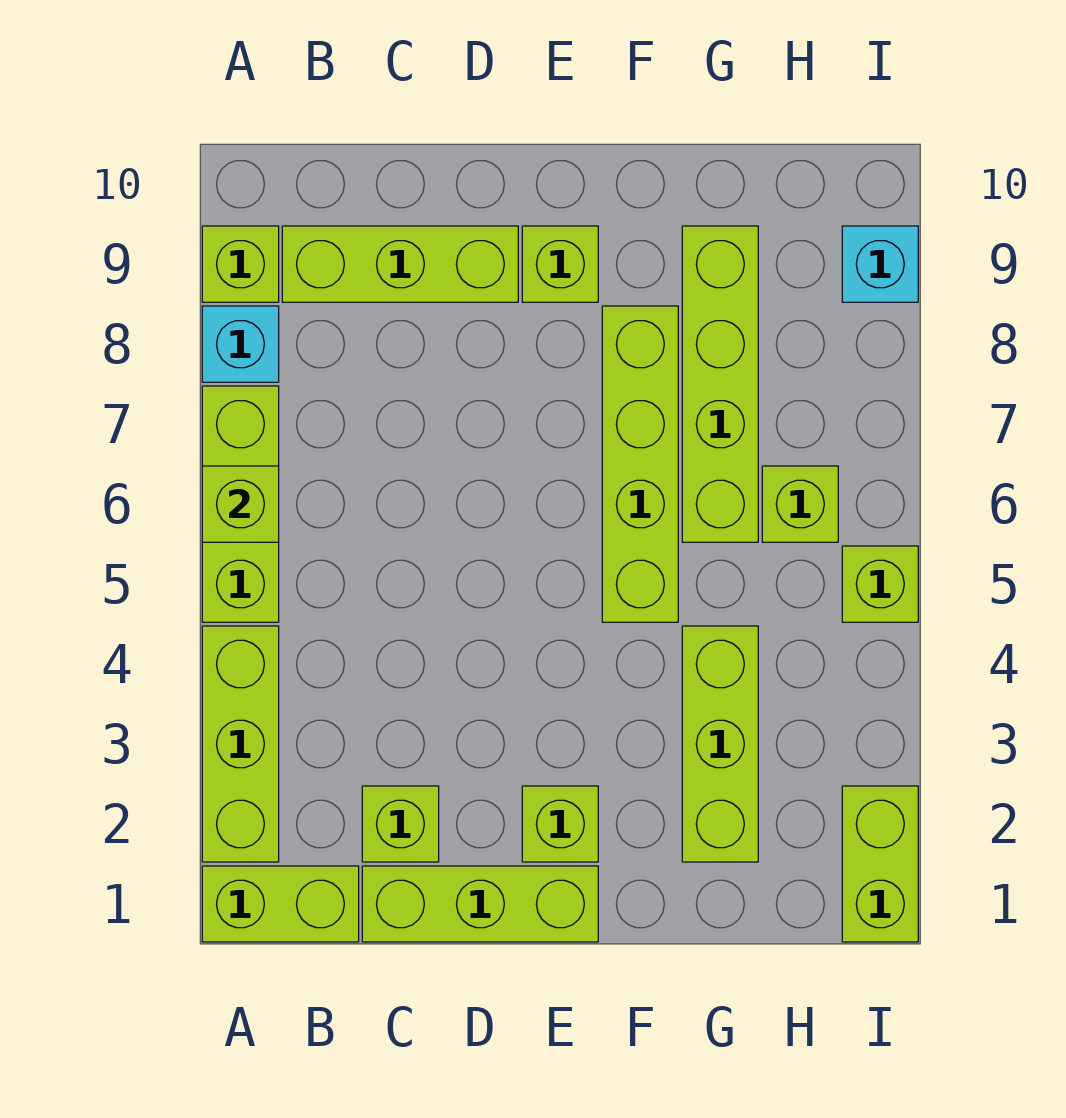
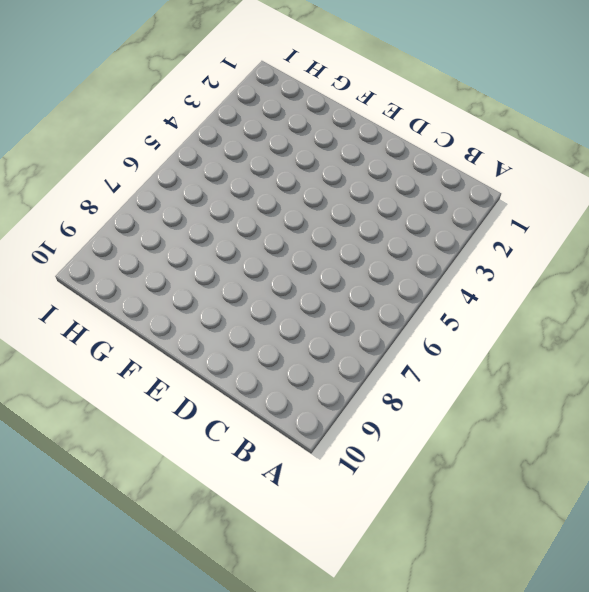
none -> lime brick A1:B1 level 1
none -> lime brick A2:A4 level 1
none -> lime brick A5:A7 level 1

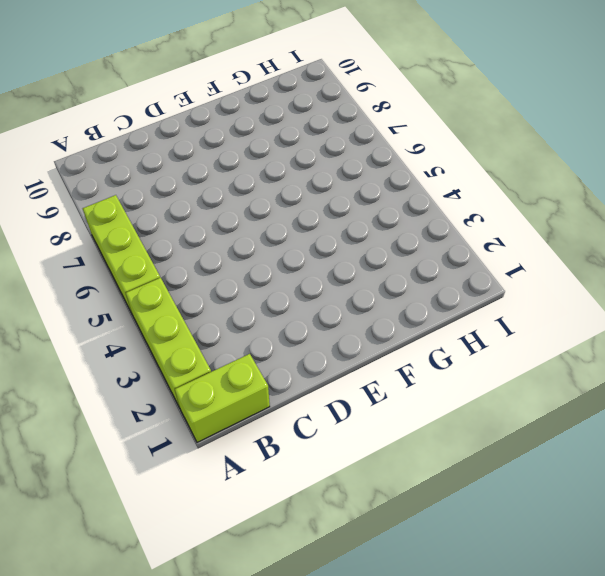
none -> cyan brick A8 level 1
none -> lime brick A9 level 1
none -> lime brick B9:D9 level 1

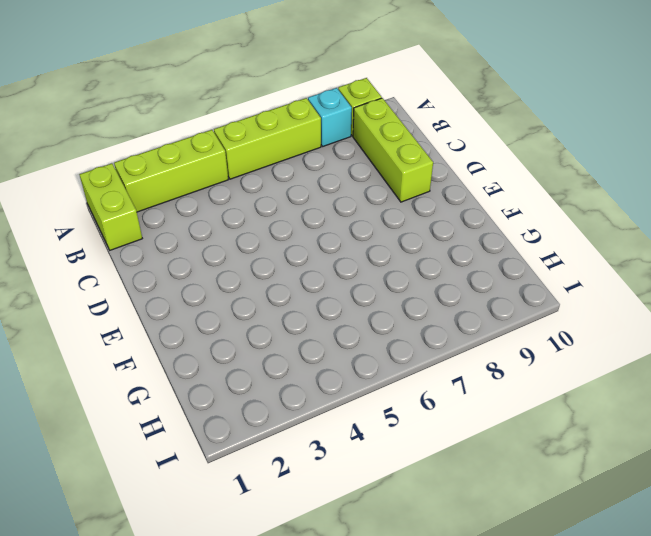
none -> lime brick C1:E1 level 1
none -> lime brick C2 level 1
none -> lime brick E2 level 1

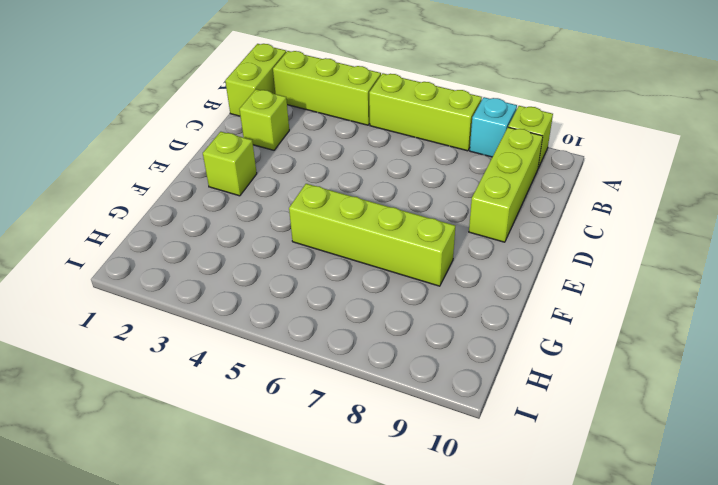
none -> lime brick C1:E1 level 1
none -> lime brick E9 level 1
none -> lime brick G2:G4 level 1

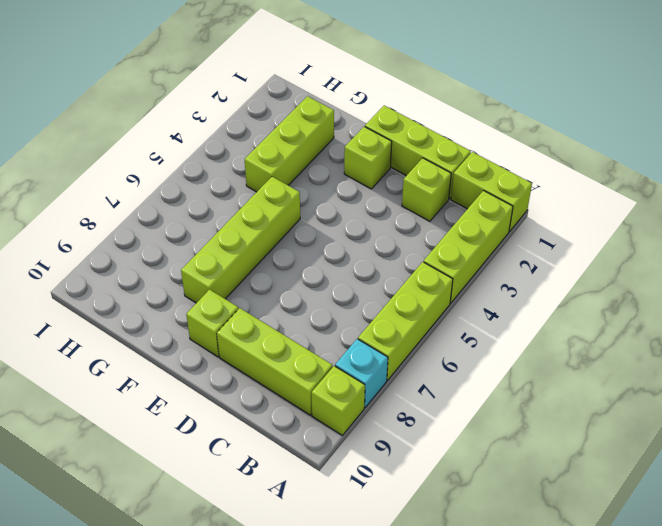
none -> lime brick G6:G9 level 1
none -> lime brick H6 level 1
none -> lime brick I1:I2 level 1

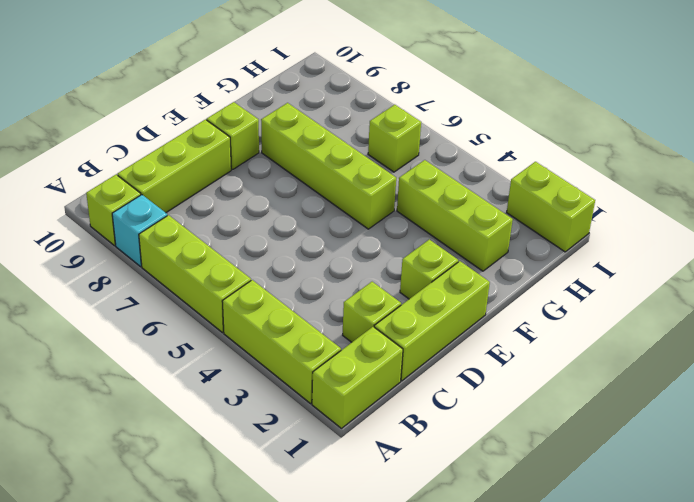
none -> lime brick G6:G9 level 1
none -> lime brick I5 level 1
none -> cyan brick I9 level 1

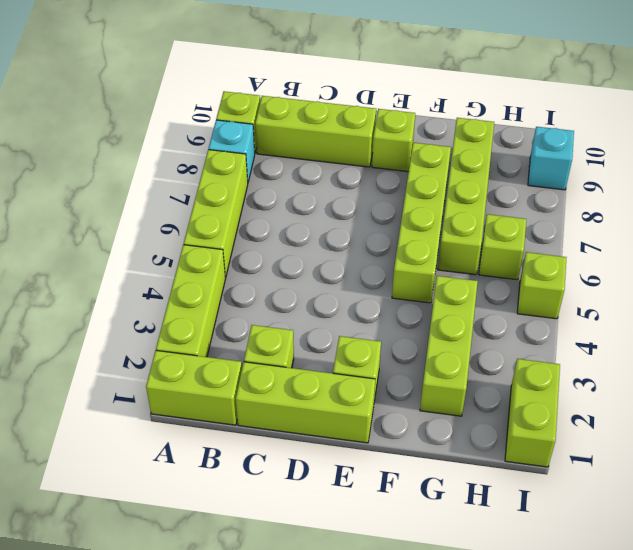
none -> lime brick A6 level 2

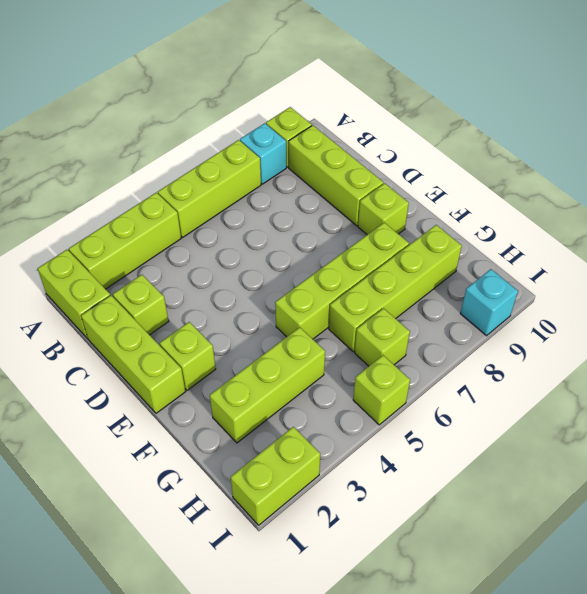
none -> lime brick A6 level 2

